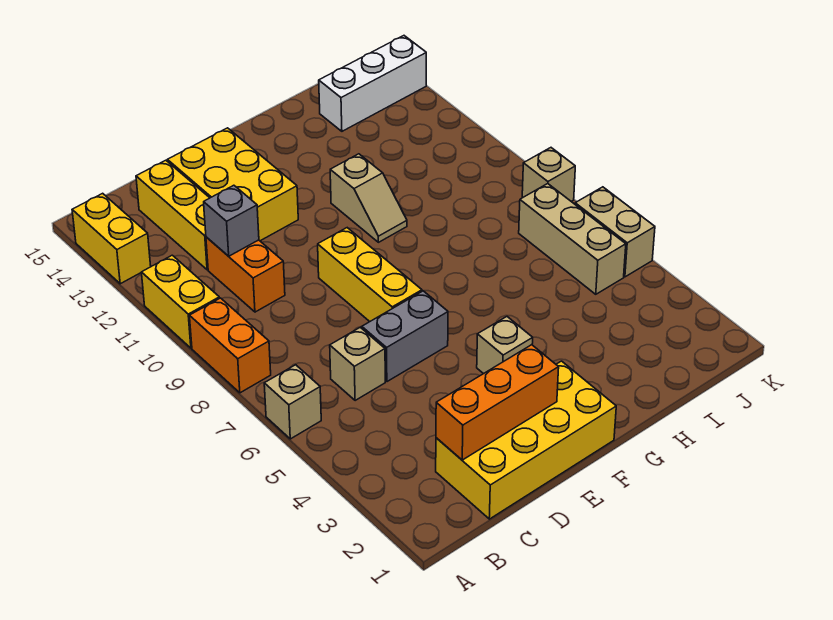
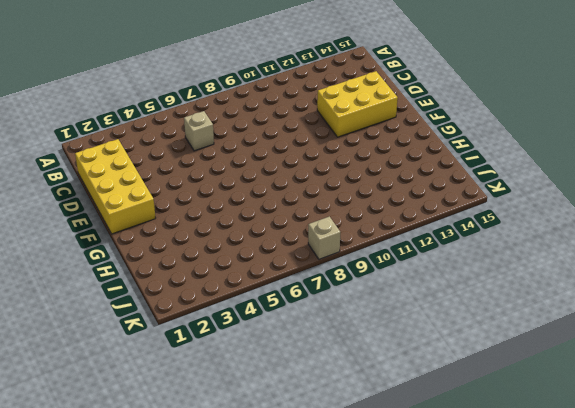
none -> tan brick A6 level 1
none -> orange brick A8:A9 level 1
none -> yellow brick A10:A11 level 1

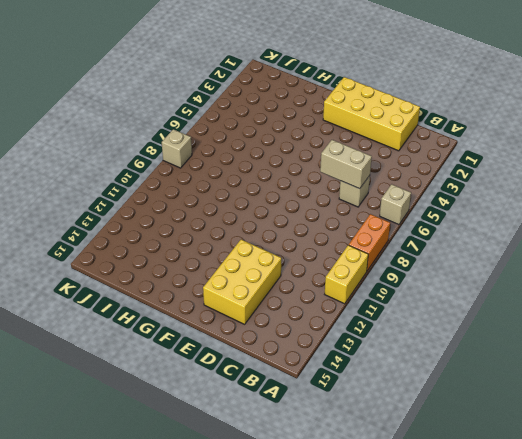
tan brick C6:D6 level 2 -> tan brick K5:K6 level 1
none -> yellow brick A13:A14 level 1
none -> orange brick C10:C11 level 1
none -> yellow brick C12:C14 level 1

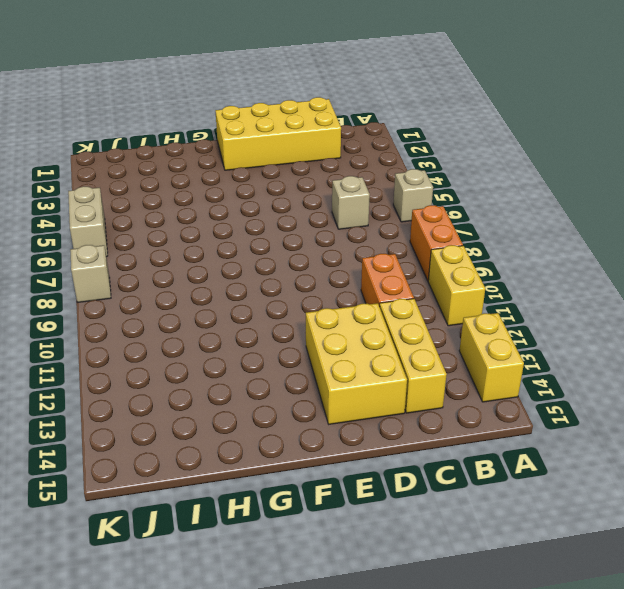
none -> grey brick D6:E6 level 1
none -> yellow brick E7:E9 level 1
none -> tan brick F4 level 1

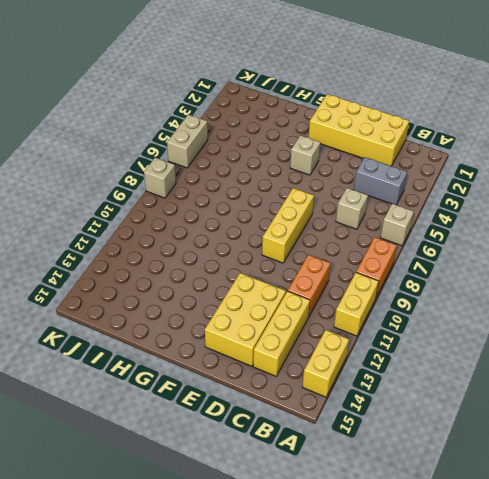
grey brick B4:C4 level 1 -> grey brick D6:E6 level 1
none -> tan slope G10:G11 level 1 top 11
none -> white brick I14:K14 level 1
none -> tan brick J5:J7 level 1

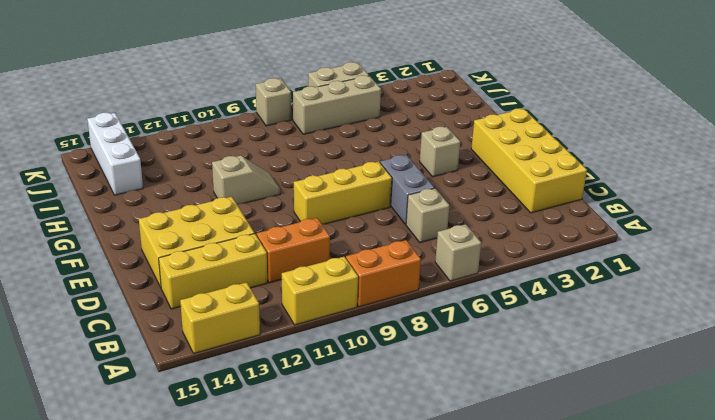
none -> orange brick C2:E2 level 2
none -> grey brick C11 level 2

